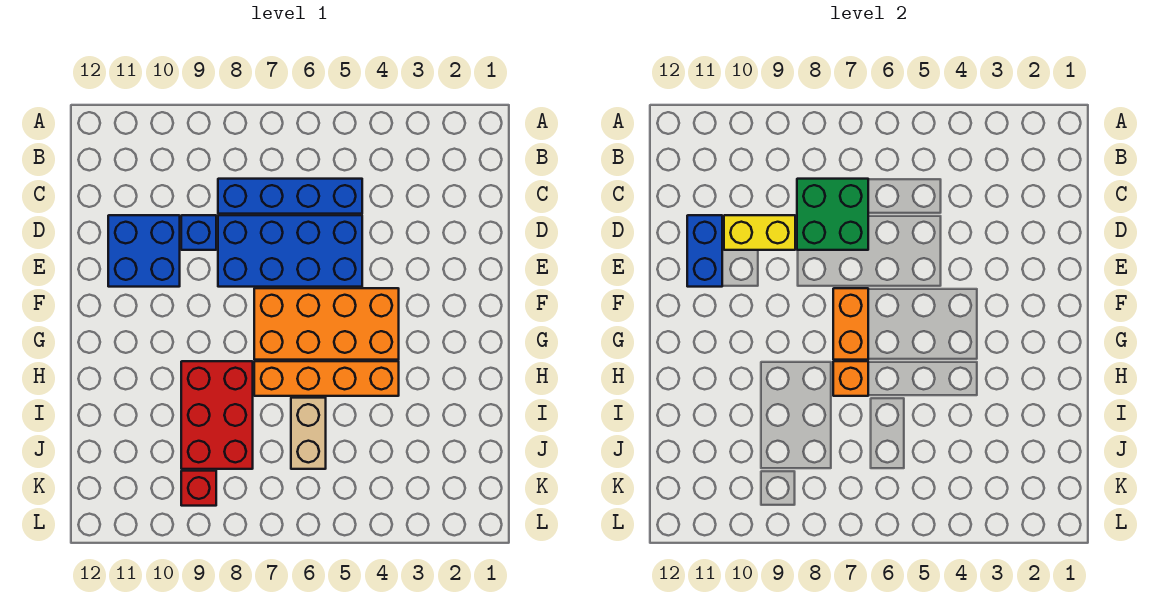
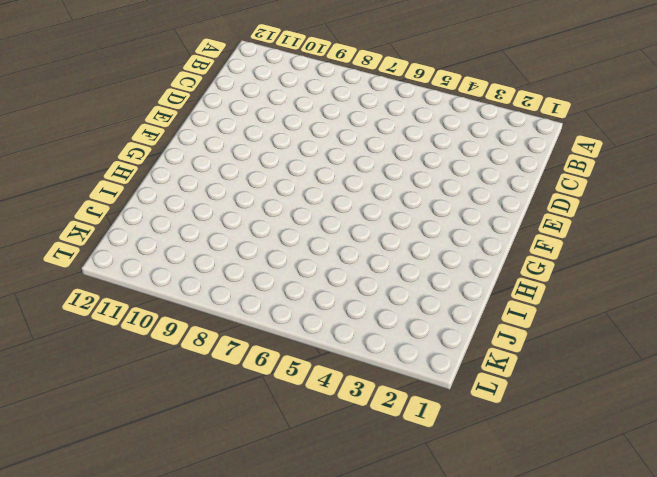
none -> blue brick C5:C8 level 1
none -> blue brick D5:E8 level 1
none -> blue brick D9 level 1

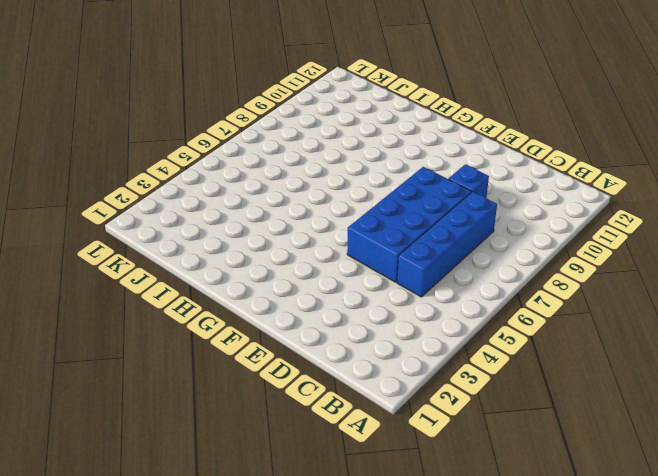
none -> blue brick D10:E11 level 1
none -> orange brick F4:G7 level 1
none -> orange brick H4:H7 level 1

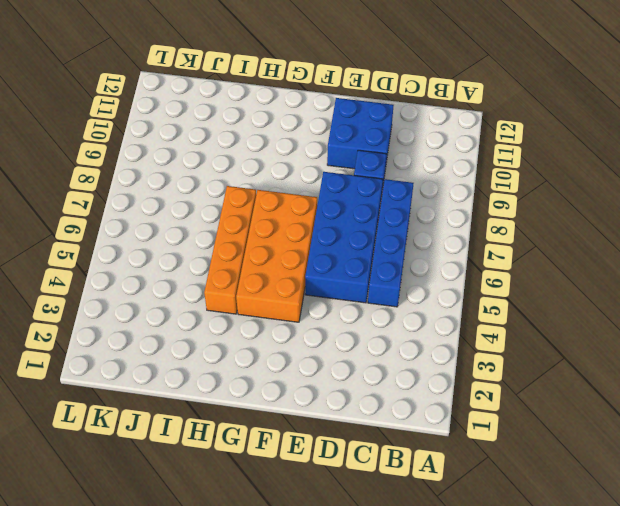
none -> red brick H8:J9 level 1
none -> tan brick I6:J6 level 1
none -> red brick K9 level 1

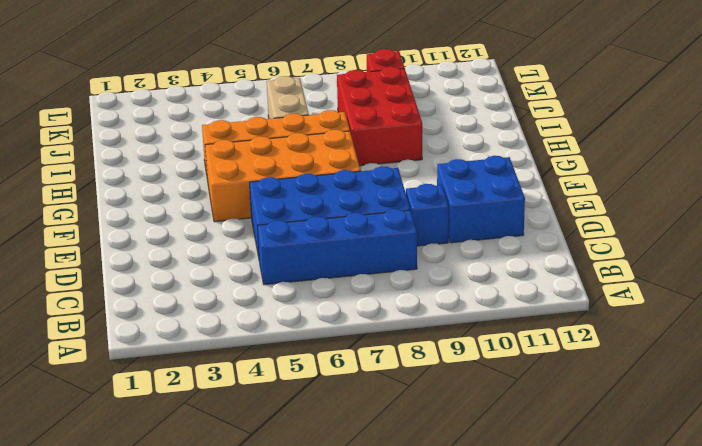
none -> green brick C7:D8 level 2
none -> yellow brick D9:D10 level 2
none -> blue brick D11:E11 level 2

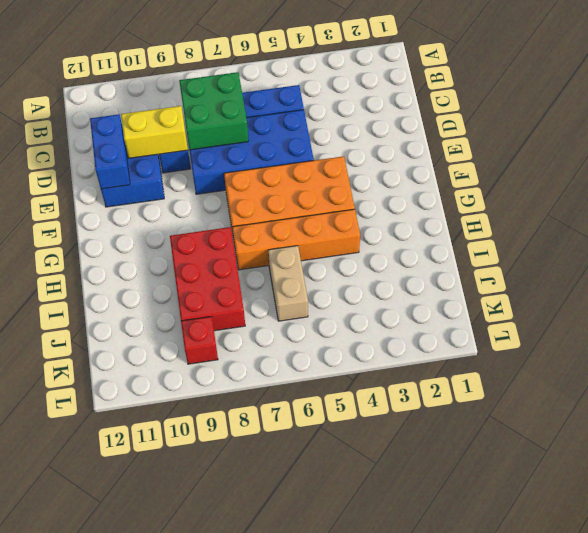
none -> orange brick F7:G7 level 2
none -> orange brick H7 level 2

